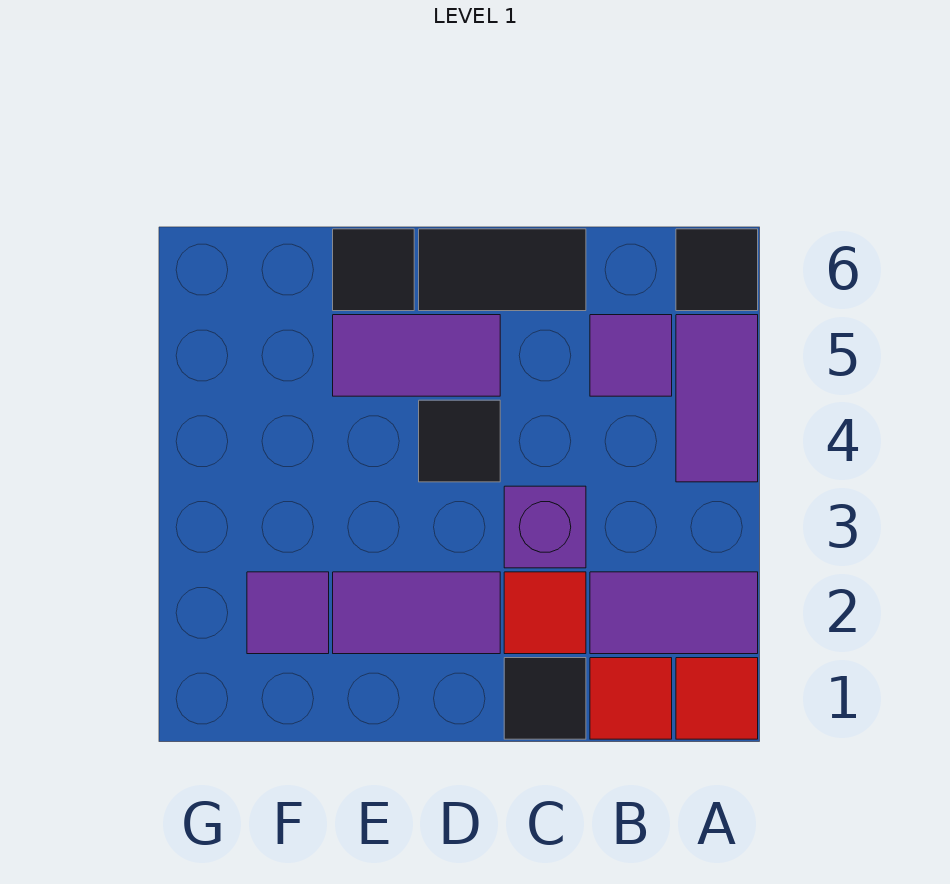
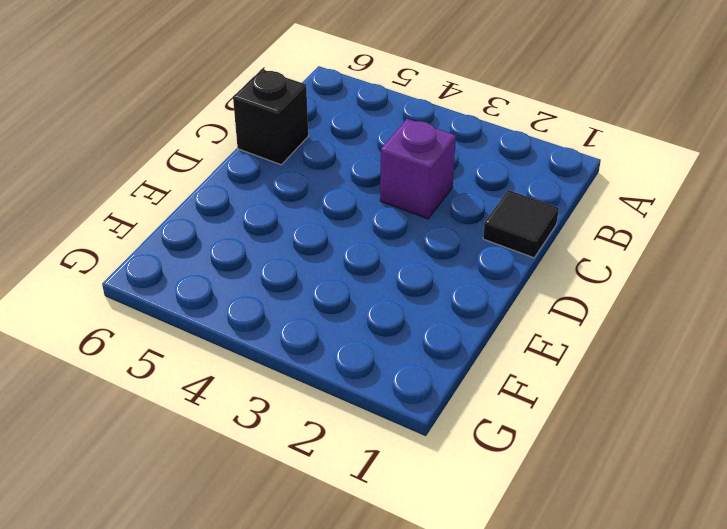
black brick C6 level 1 -> black tile C6:D6 level 1
none -> red tile A1 level 1
none -> purple tile A2:B2 level 1
none -> purple tile A4:A5 level 1

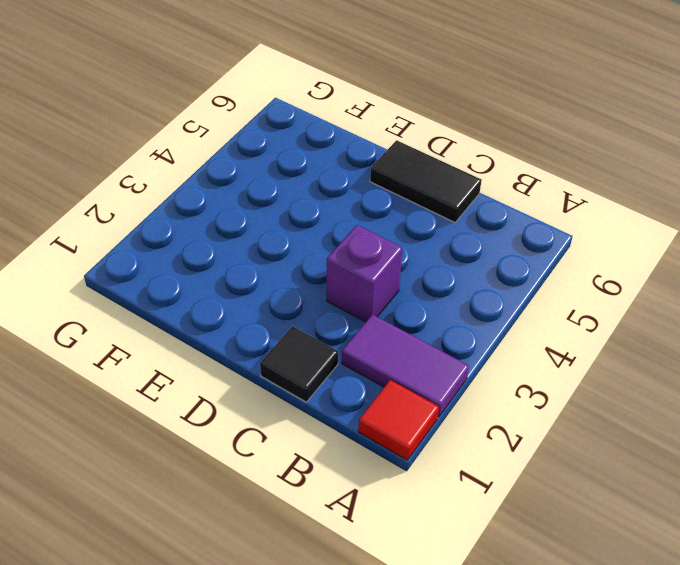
none -> purple tile A4:A5 level 1
none -> black tile A6 level 1
none -> red tile B1 level 1

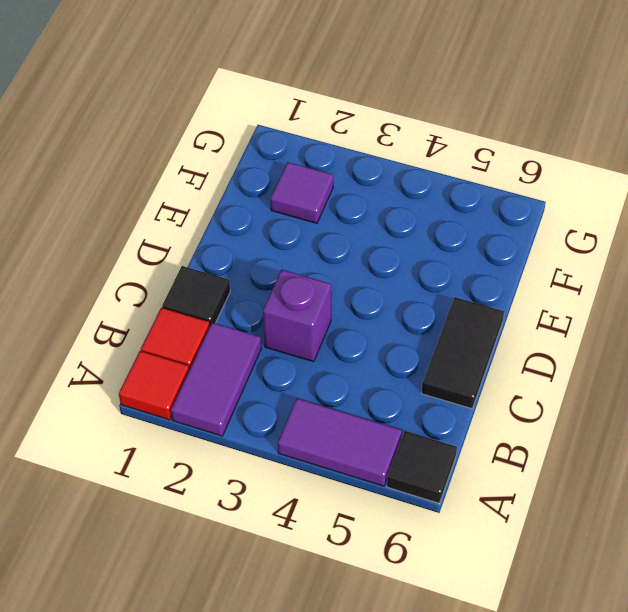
none -> purple tile B5 level 1
none -> red tile C2 level 1
none -> purple tile D2:E2 level 1

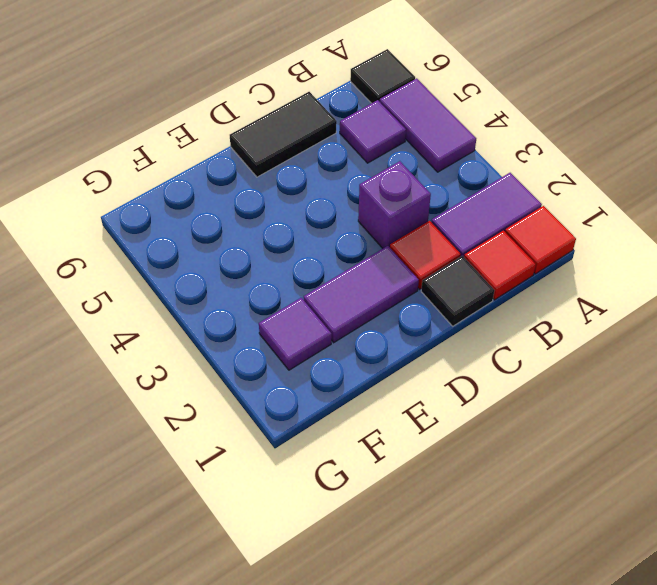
none -> black tile D4 level 1
none -> purple tile D5:E5 level 1
none -> black tile E6 level 1

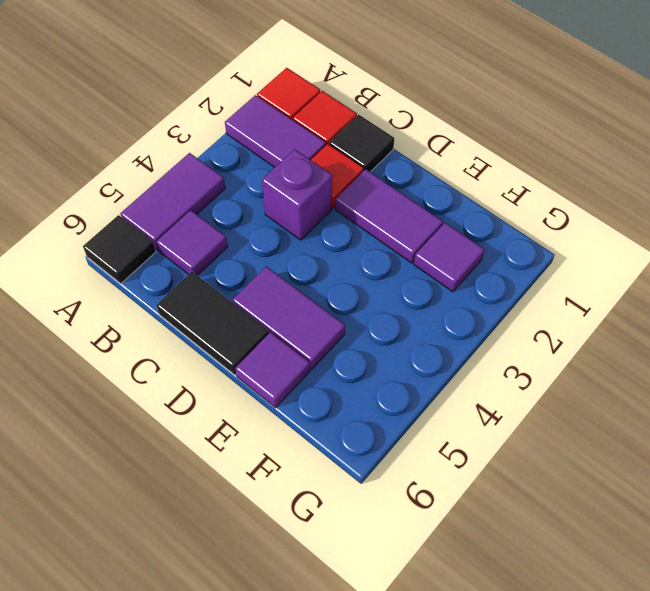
purple tile E6 level 1 -> black tile E6 level 1
none -> black tile D4 level 1

